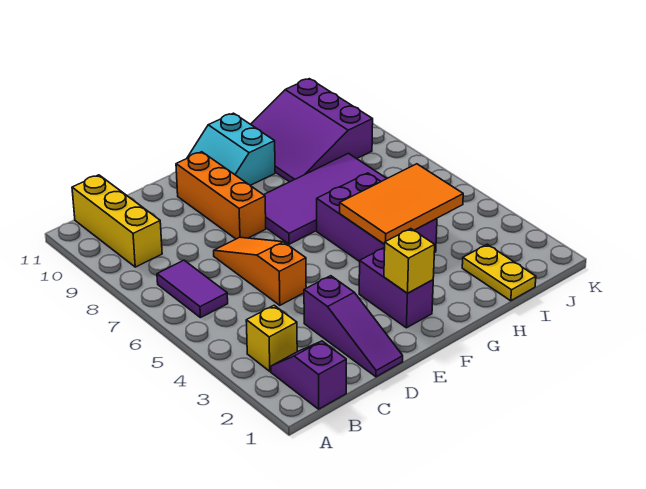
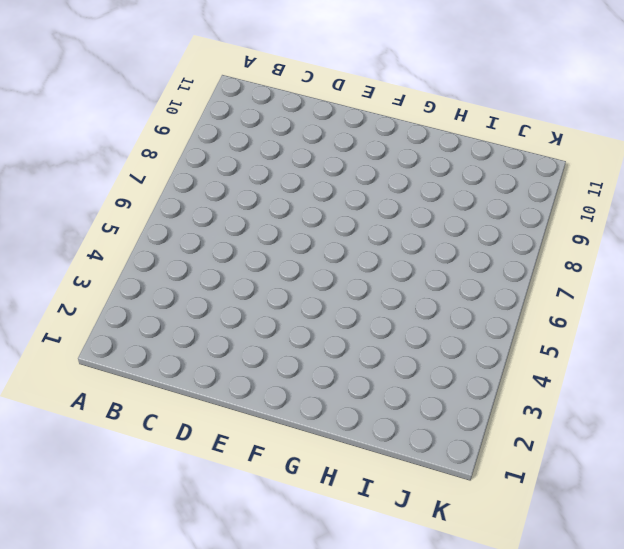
none -> purple slope B1:B2 level 1 top 1
none -> yellow brick B3 level 1
none -> purple tile B6:B7 level 1

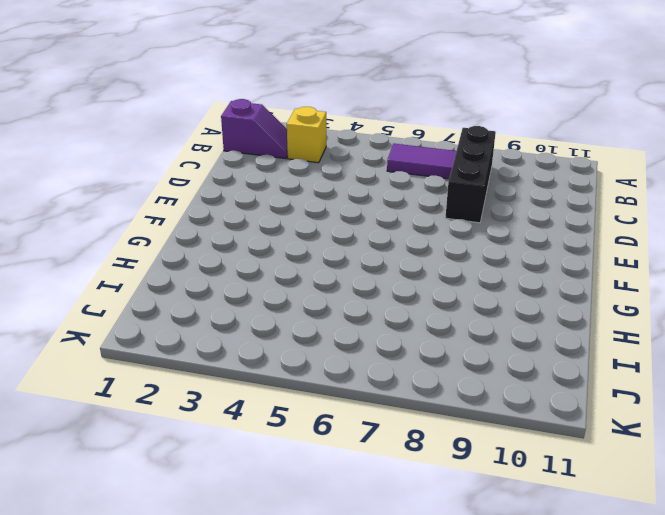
black brick B8:D8 level 1 -> none
none -> yellow brick B9:B11 level 1
none -> purple slope D1:D3 level 1 top 3
none -> orange slope D5:D7 level 1 top 5

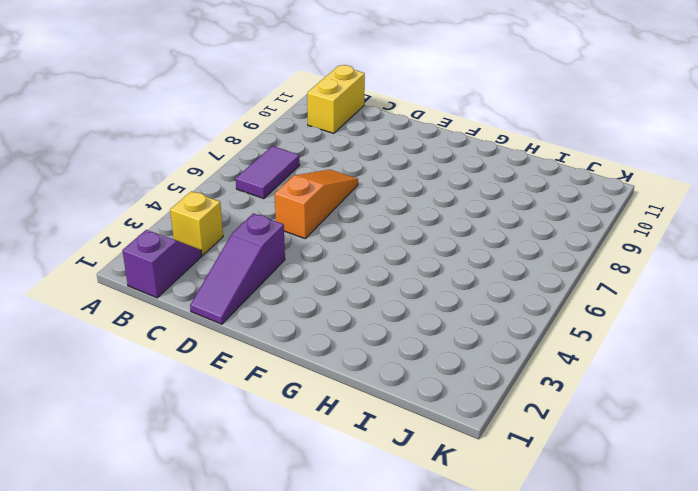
yellow brick B10:B11 level 1 -> yellow brick B9:B11 level 1
none -> orange brick E8:E10 level 1
none -> purple brick F2:F3 level 1
none -> purple tile F7:I8 level 1

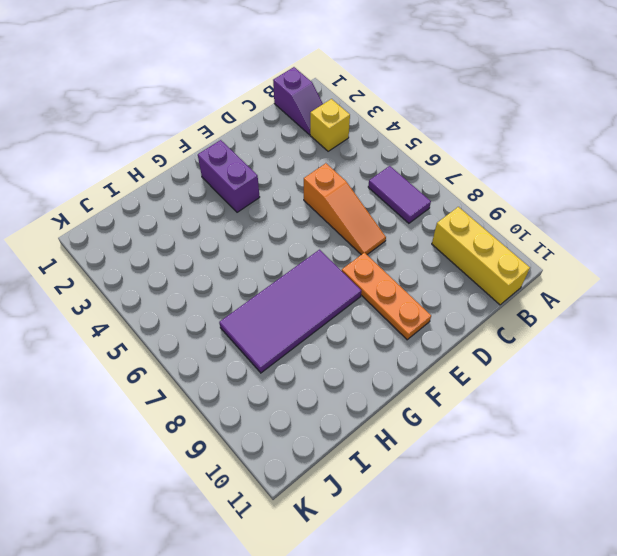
orange plate E8:E10 level 1 -> orange brick E8:E10 level 1
none -> purple slope D1:D3 level 1 top 3
none -> cyan slope F10:G11 level 1 top G
none -> purple brick G4:H6 level 1

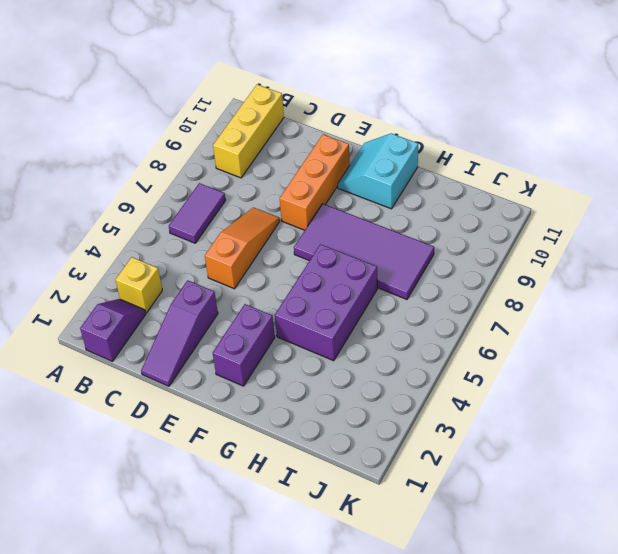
none -> purple slope H9:J11 level 1 top J
none -> yellow plate I1:I2 level 1
none -> yellow brick F2 level 2

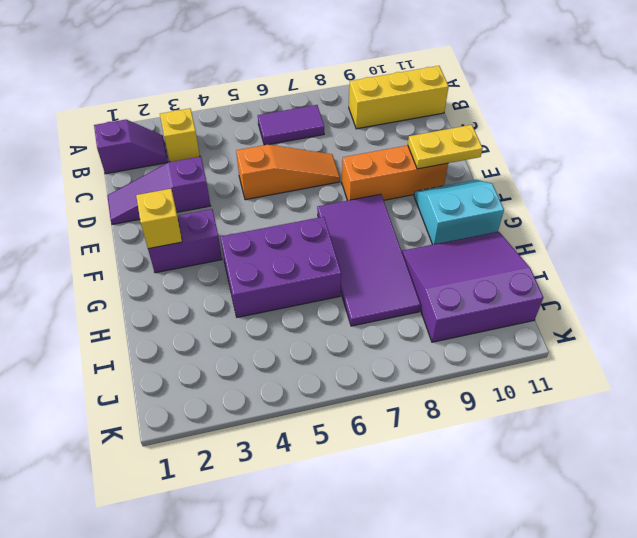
yellow plate E10:E11 level 2 -> yellow plate I1:I2 level 1
none -> orange tile G4:I5 level 2

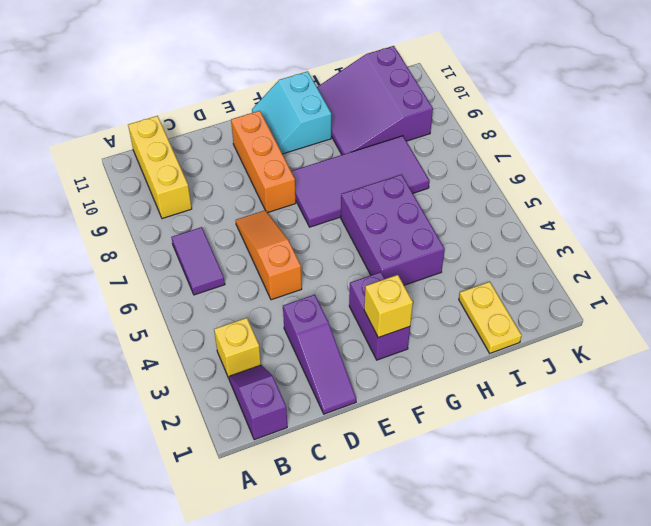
none -> orange tile G4:I5 level 2

